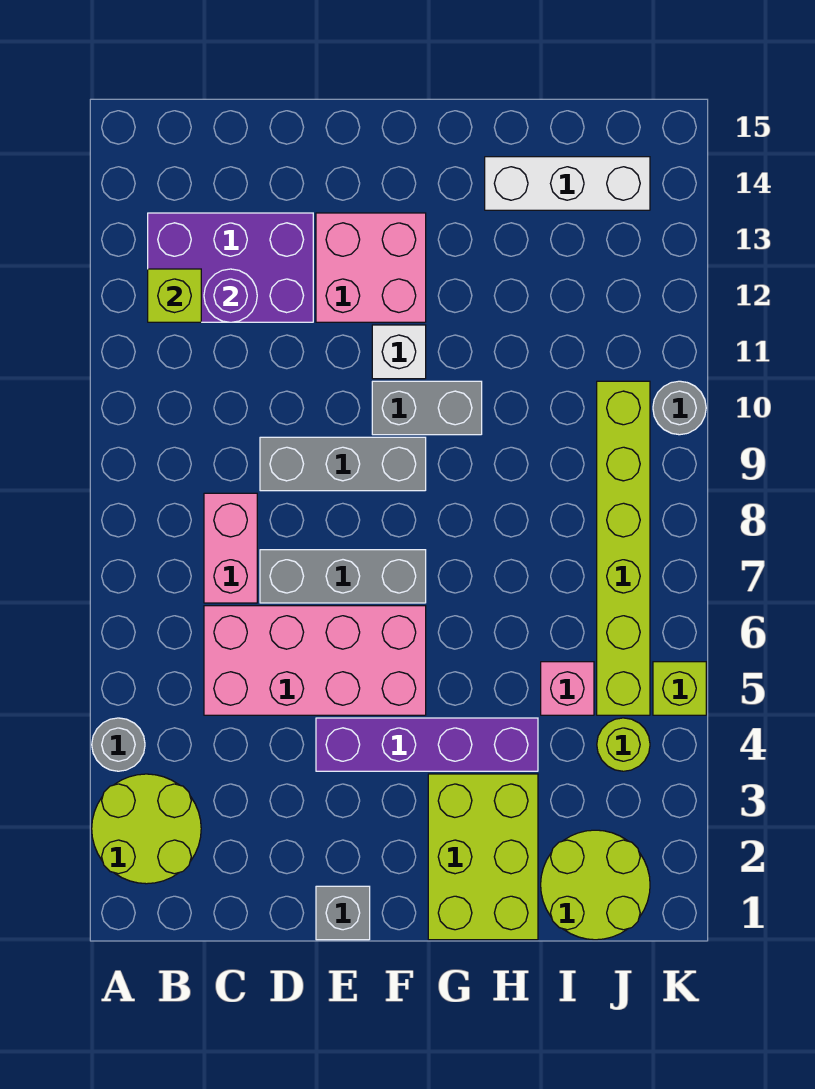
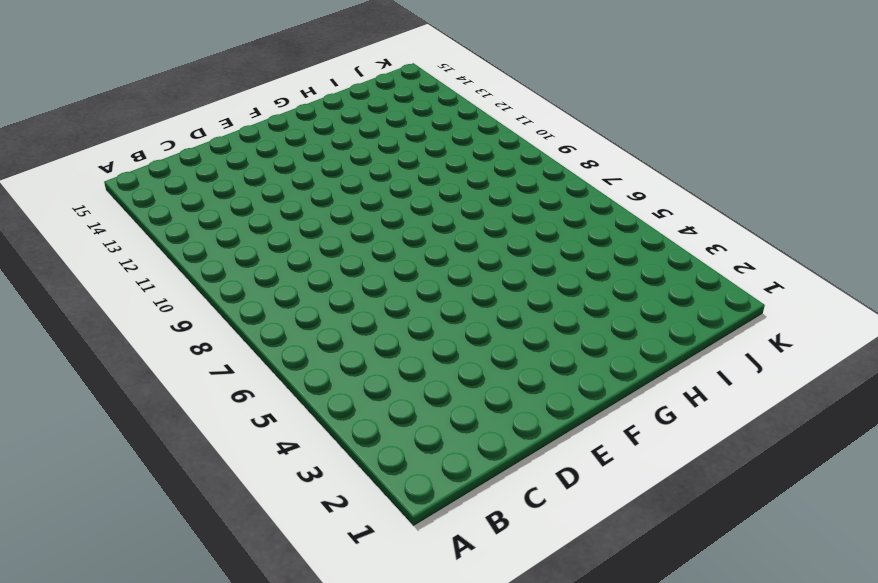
none -> lime round brick A2:B3 level 1
none -> grey round brick A4 level 1
none -> purple brick B12:D13 level 1

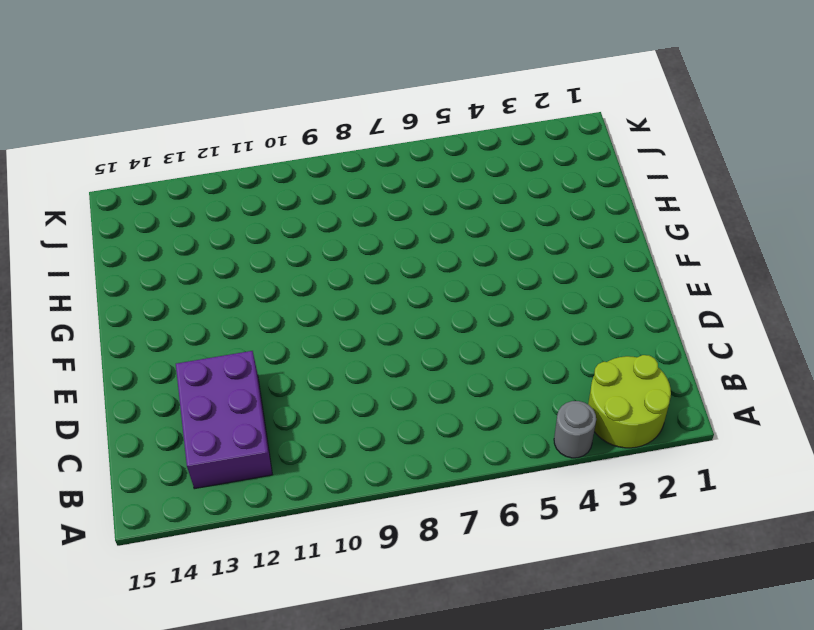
none -> pink brick C5:F6 level 1
none -> pink brick C7:C8 level 1
none -> grey brick D7:F7 level 1

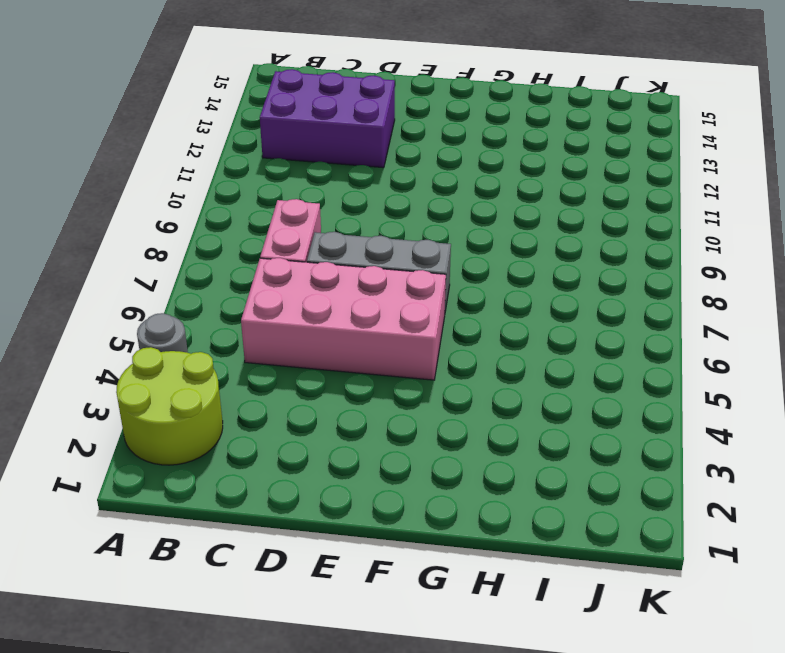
none -> grey brick D9:F9 level 1
none -> grey brick E1 level 1
none -> purple brick E4:H4 level 1

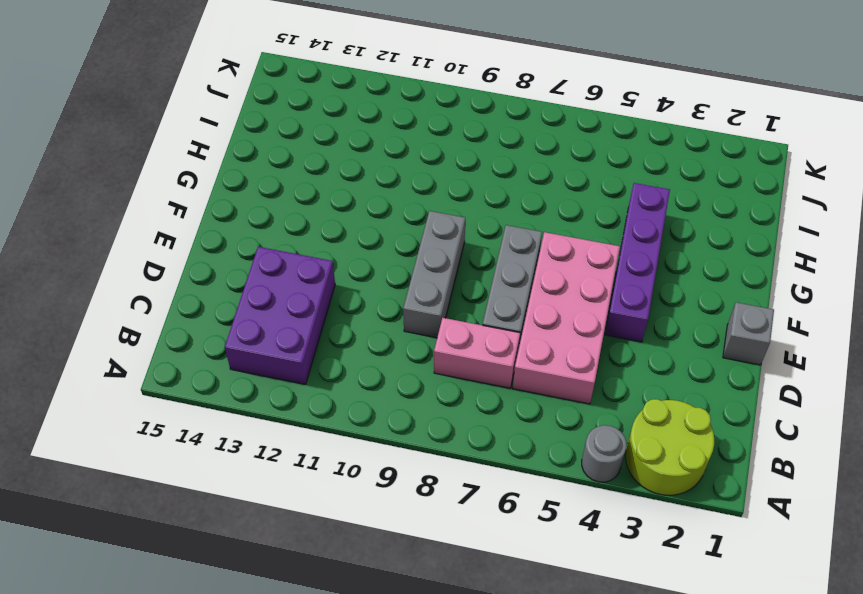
none -> pink brick E12:F13 level 1
none -> grey brick F10:G10 level 1
none -> white brick F11 level 1

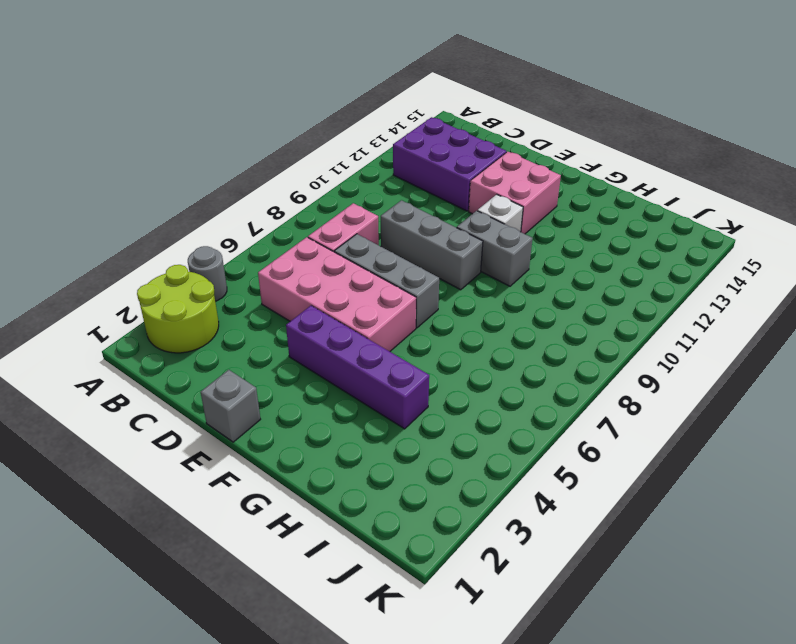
none -> lime brick G1:H3 level 1
none -> white brick H14:J14 level 1
none -> lime round brick I1:J2 level 1

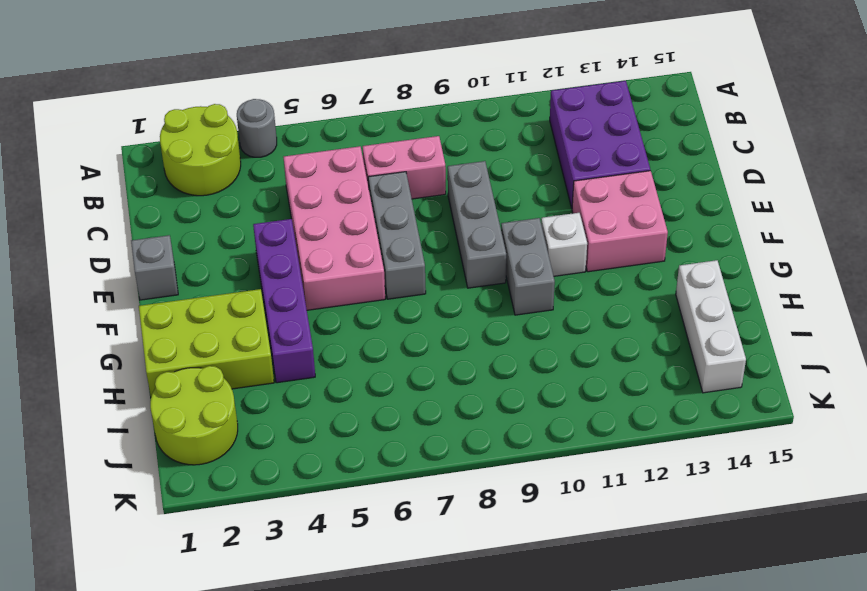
none -> pink brick I5 level 1
none -> lime round brick J4 level 1
none -> lime brick J5:J10 level 1

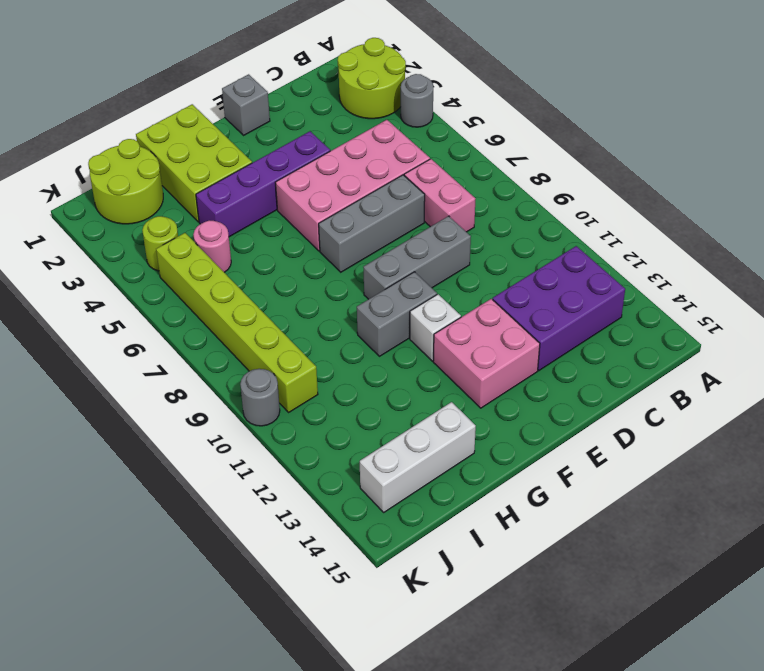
pink round brick I5 level 1 -> pink brick I5 level 1
none -> lime brick K5 level 1
none -> lime brick B12 level 2
none -> purple round brick C12 level 2

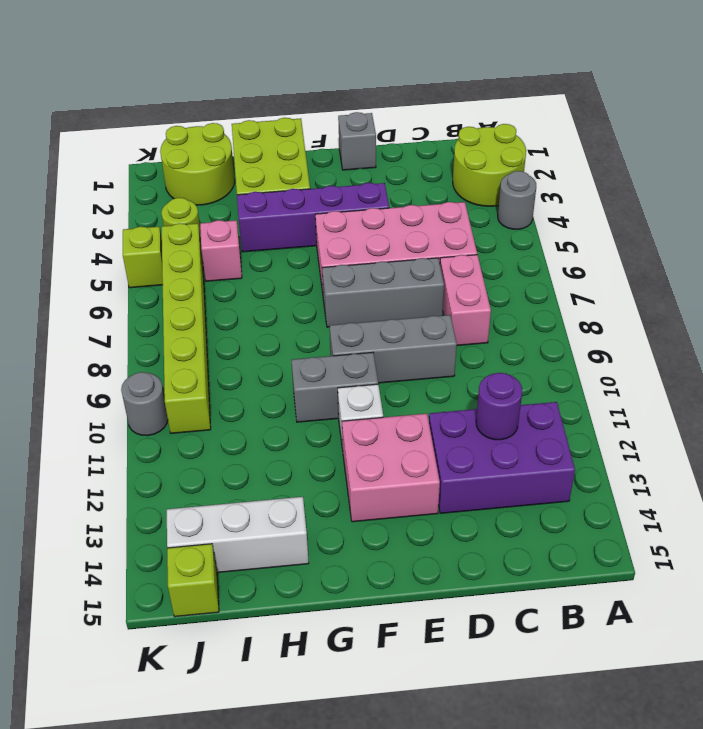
lime brick J15 level 1 -> lime brick B12 level 2

